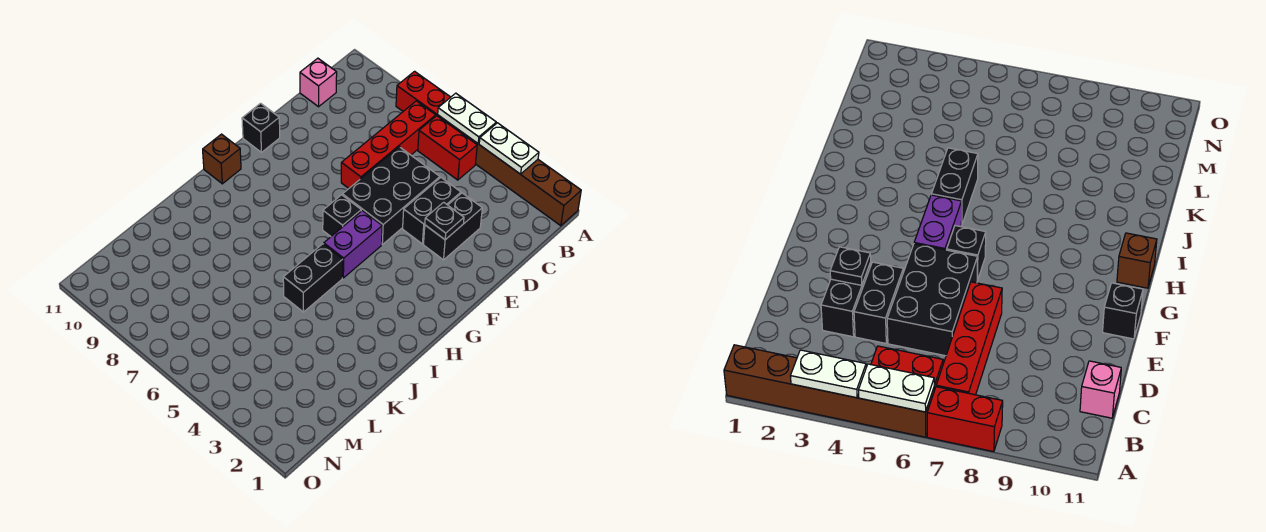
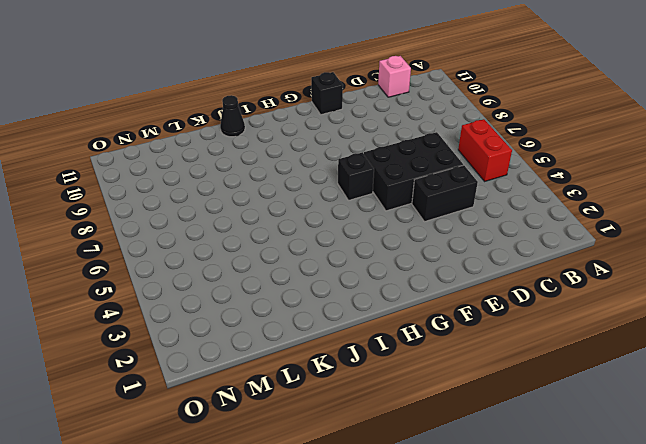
black cone J11 level 1 -> none
none -> brown brick A1:A6 level 1
none -> red brick A7:A8 level 1
none -> red brick B7:E7 level 1

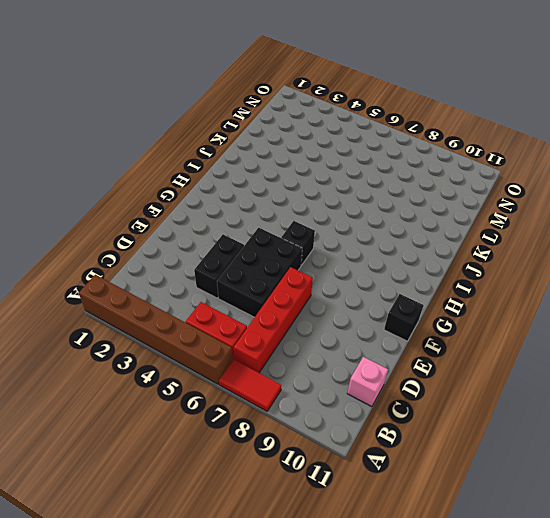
red tile A7:A8 level 1 -> red brick A7:A8 level 1
none -> black brick D3:E3 level 1
none -> purple brick G5:H5 level 1
none -> brown brick H11 level 1

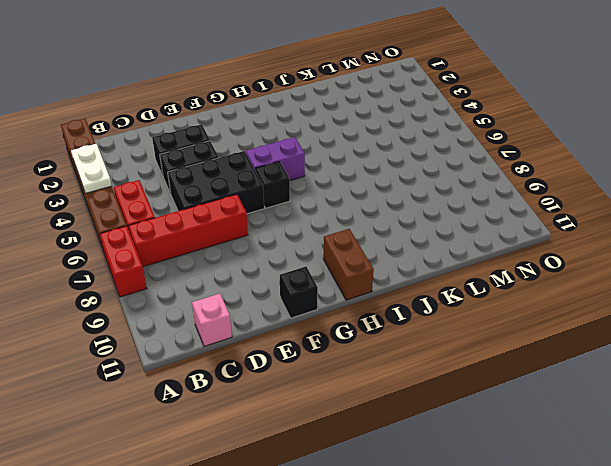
brown brick H10:H11 level 1 -> brown brick H11 level 1
none -> black brick I5:J5 level 1
none -> white plate A5:A6 level 2
none -> black plate E3 level 2

